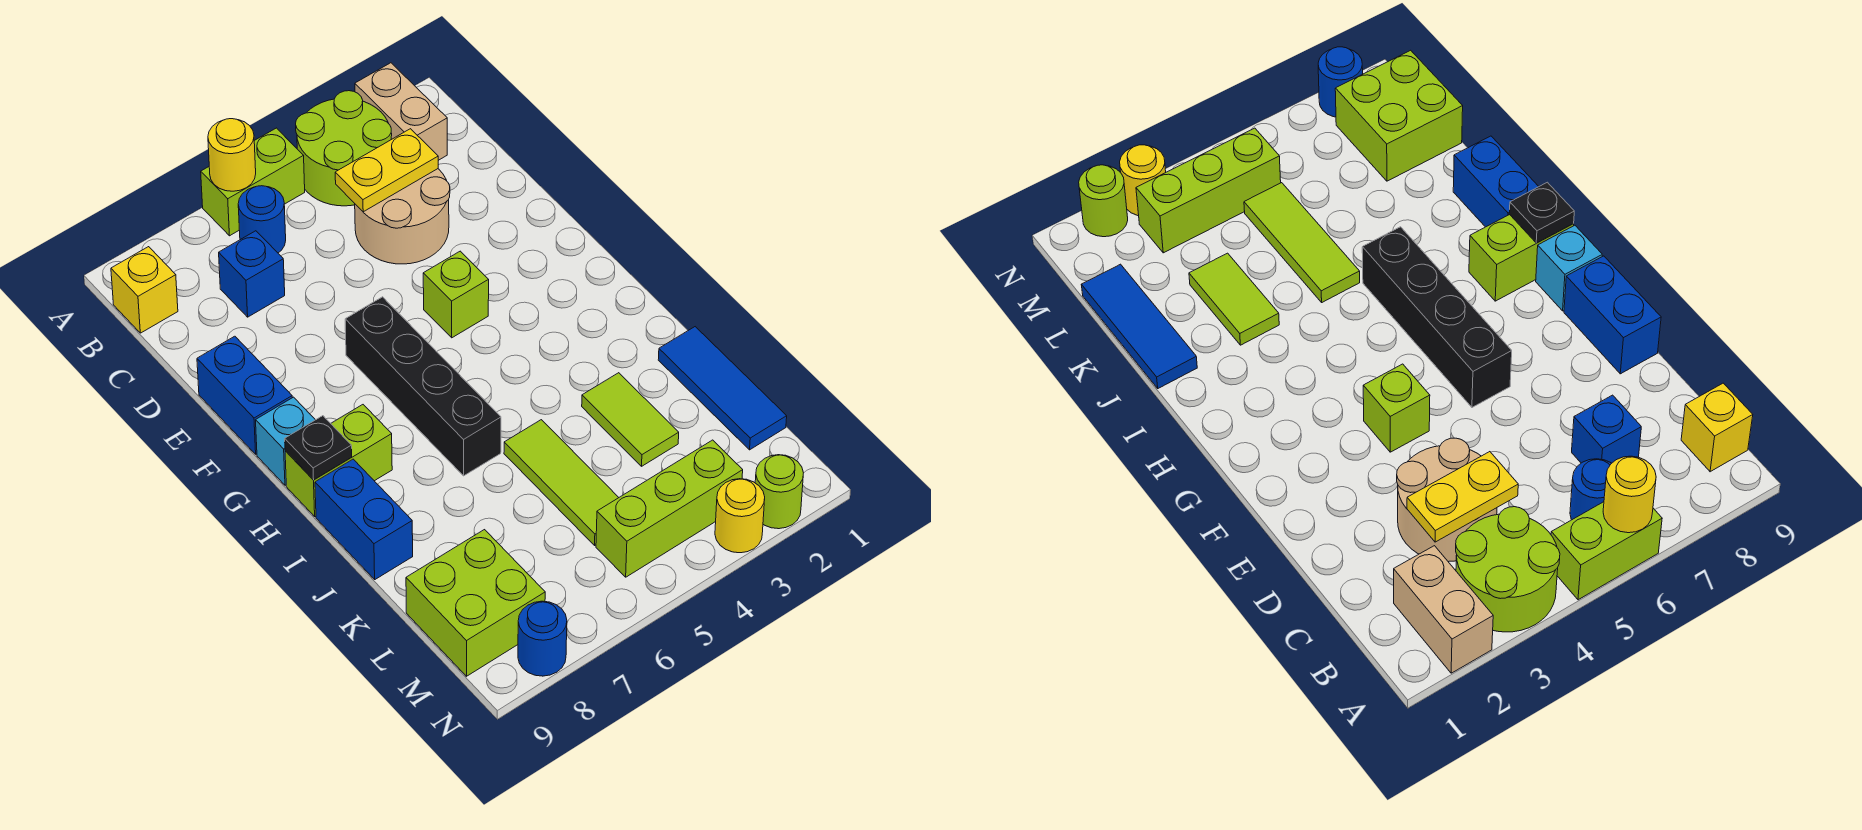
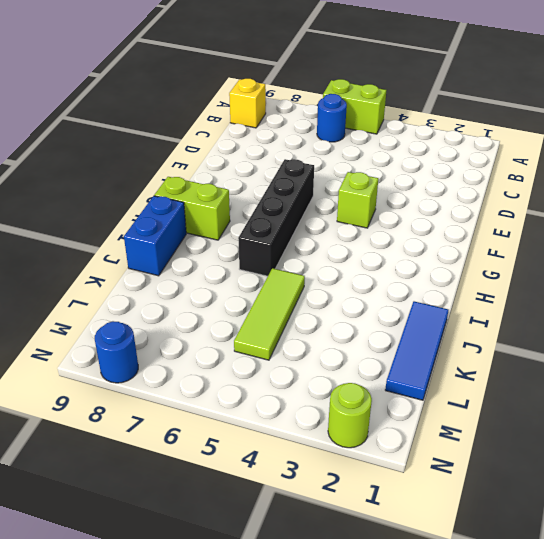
none -> tan brick A2:B2 level 1
none -> lime round brick A3:B4 level 1
none -> tan round brick C3:D4 level 1

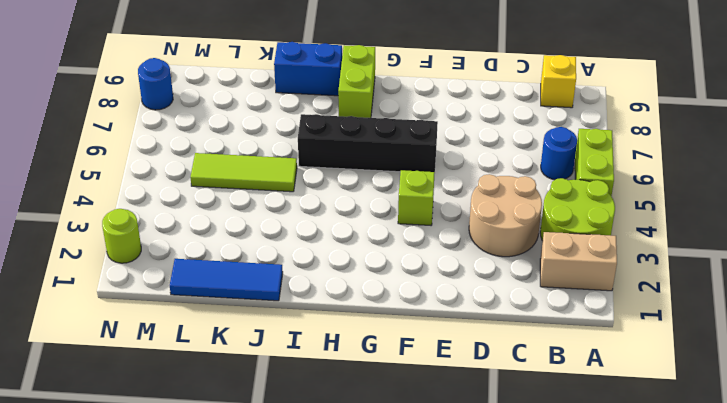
none -> blue brick C7 level 1
none -> blue brick E9:F9 level 1
none -> cyan brick G9 level 1

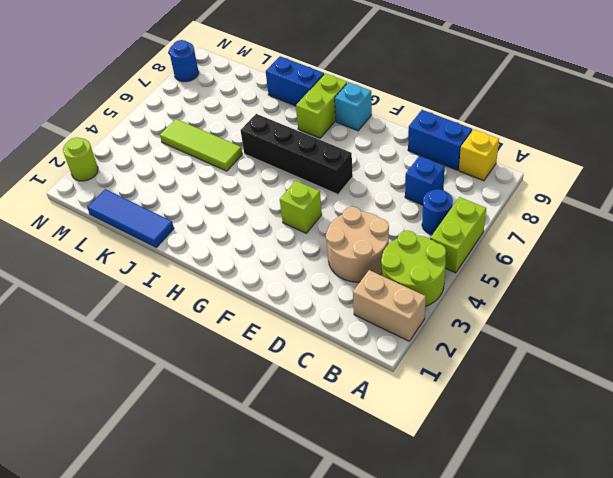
blue brick C9:D9 level 1 -> blue brick E9:F9 level 1
none -> lime tile J3:K3 level 1
none -> lime brick L8:M9 level 1
none -> lime brick M3:M5 level 1

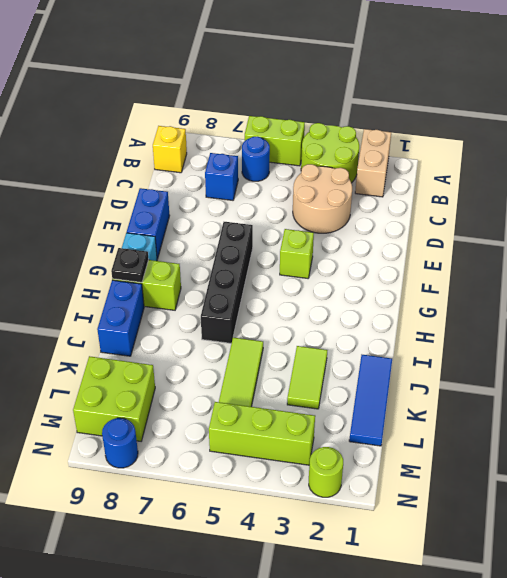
none -> yellow round brick N3 level 1
none -> yellow round brick A6 level 2
none -> yellow plate C3:C4 level 2

